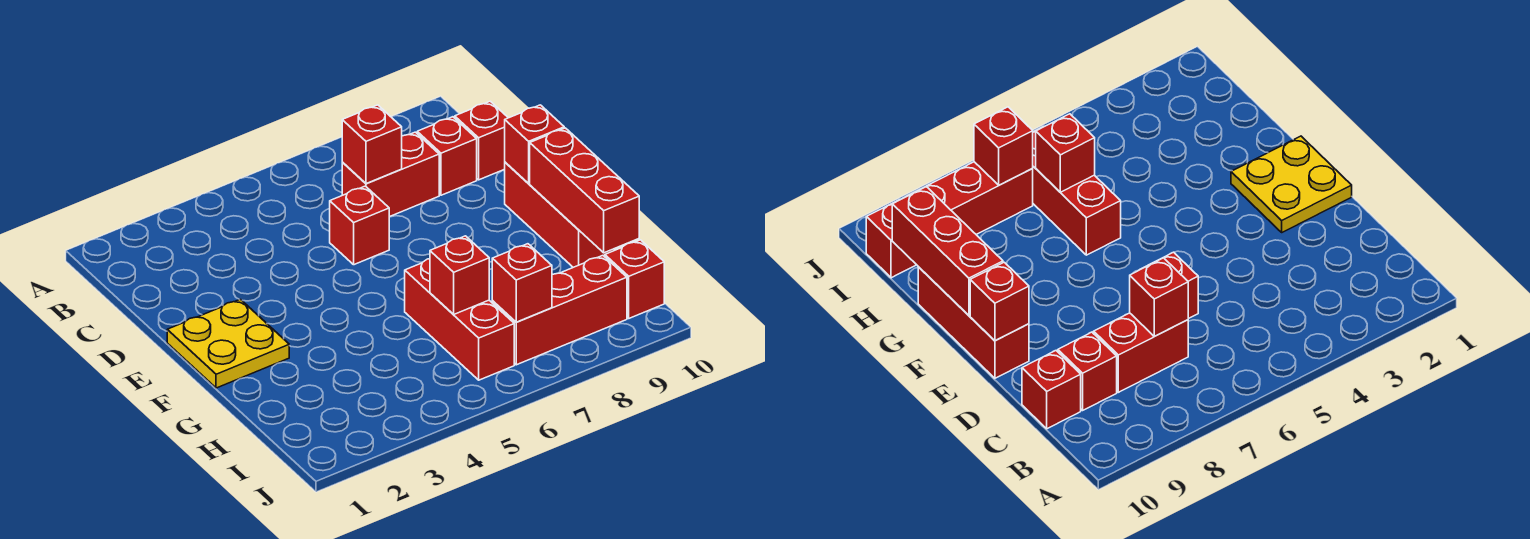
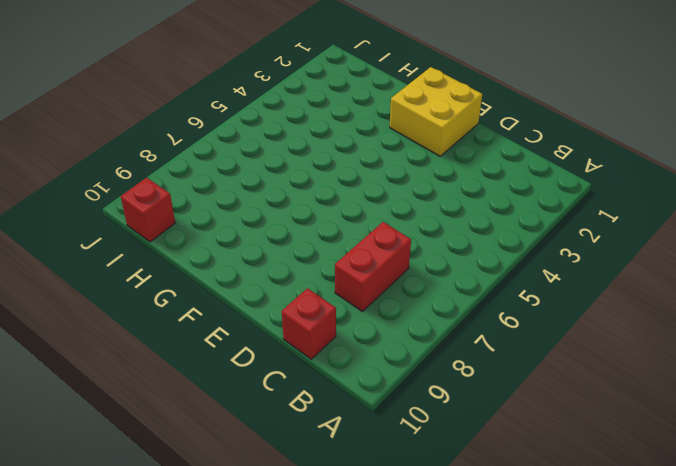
yellow brick E1:F2 level 1 -> yellow plate E1:F2 level 1
none -> red brick C9 level 1
none -> red brick D6 level 1
none -> red brick E10:G10 level 1

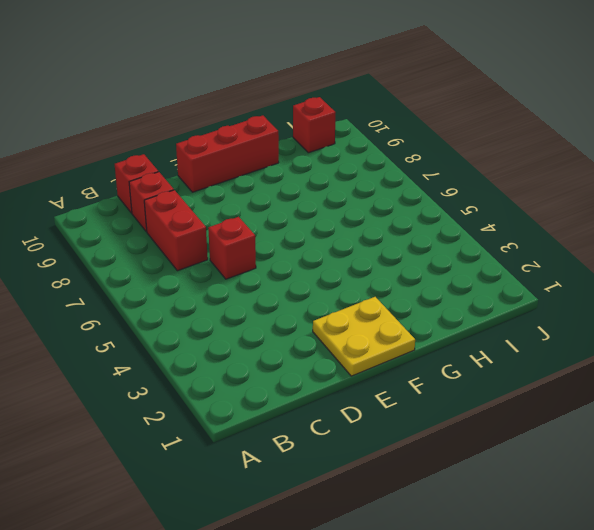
none -> red brick G6:I6 level 1
none -> red brick I7:I9 level 1
none -> red brick C7 level 2

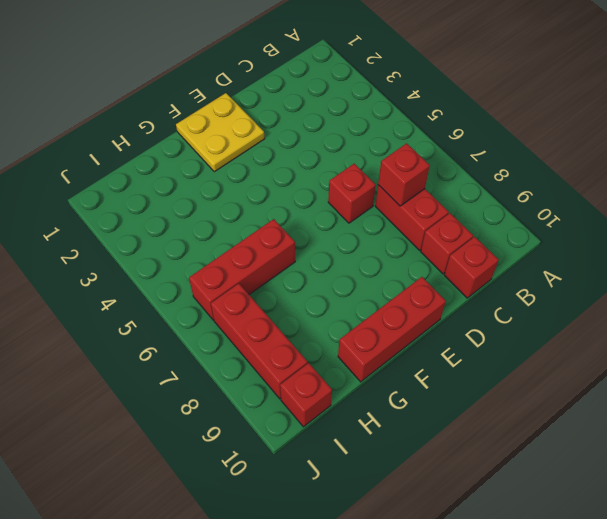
none -> red brick E10 level 2
none -> red brick F10:H10 level 2
none -> red brick H6 level 2

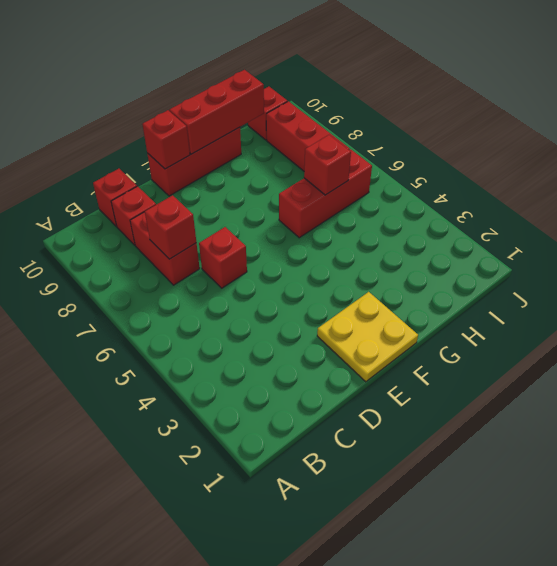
none -> red brick I7 level 2

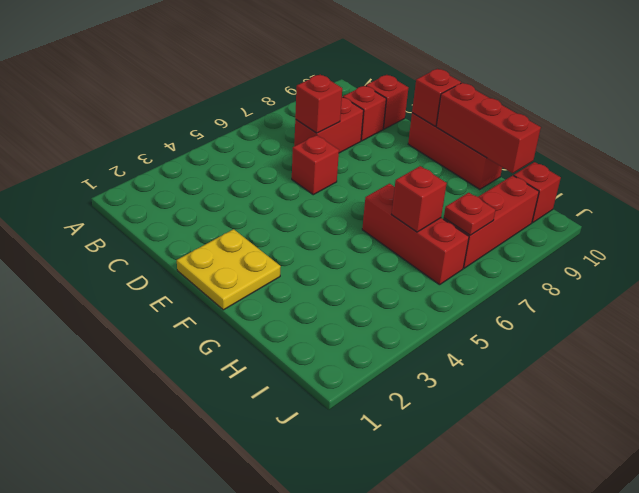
red plate I7 level 2 -> red brick I7 level 2

